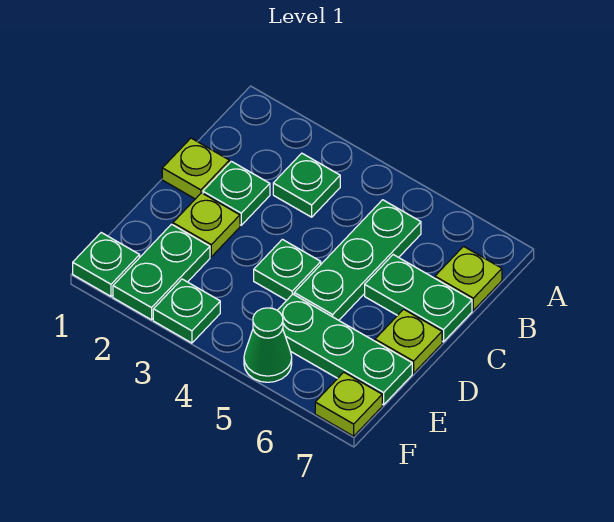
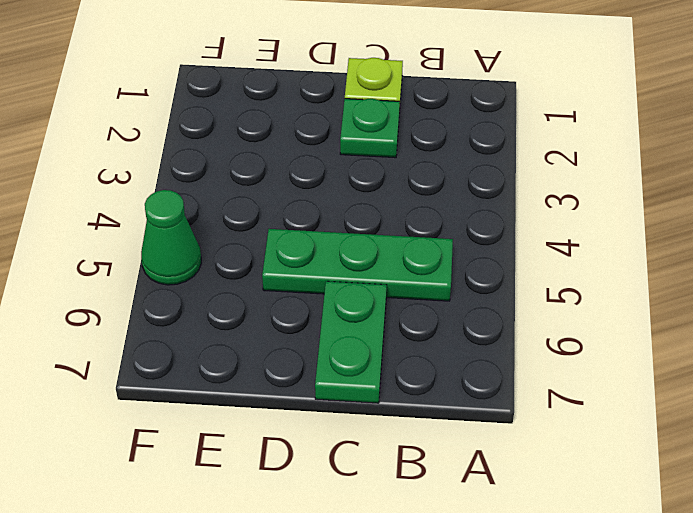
none -> green plate B3 level 1
none -> lime plate B7 level 1
none -> lime plate D2 level 1

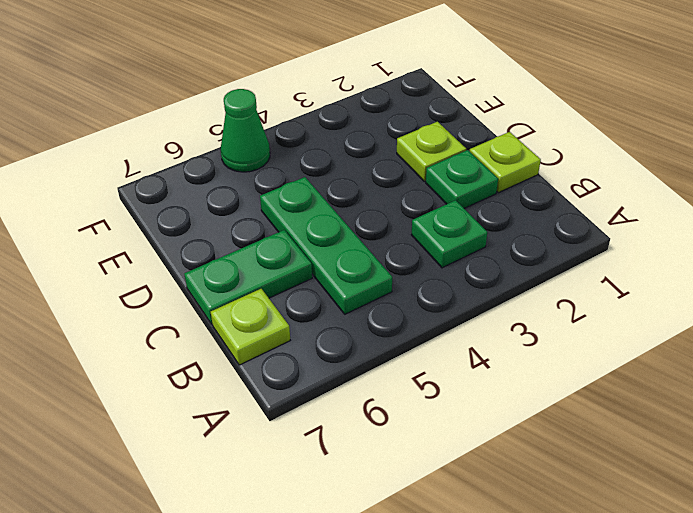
none -> green plate D4 level 1
none -> lime plate D7 level 1
none -> green plate E2:F2 level 1

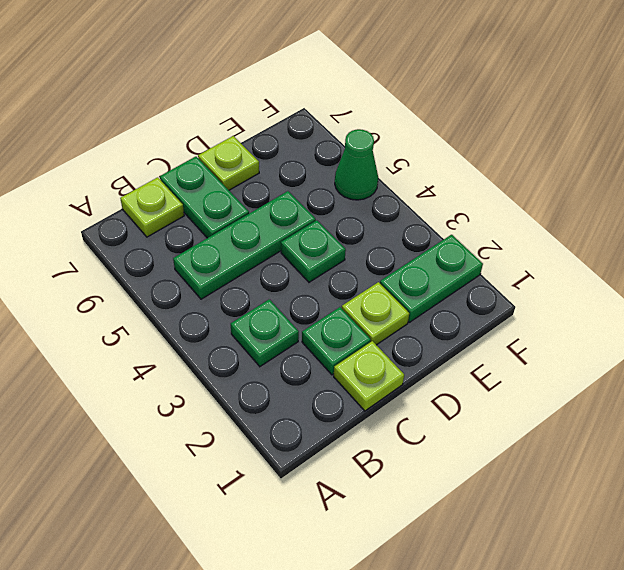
none -> green plate E5:E7 level 1
none -> green plate F1 level 1
none -> green plate F3 level 1

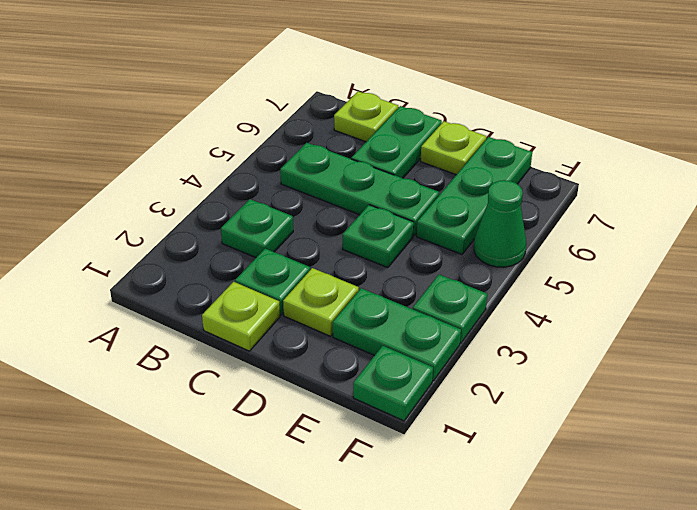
none -> lime plate F7 level 1

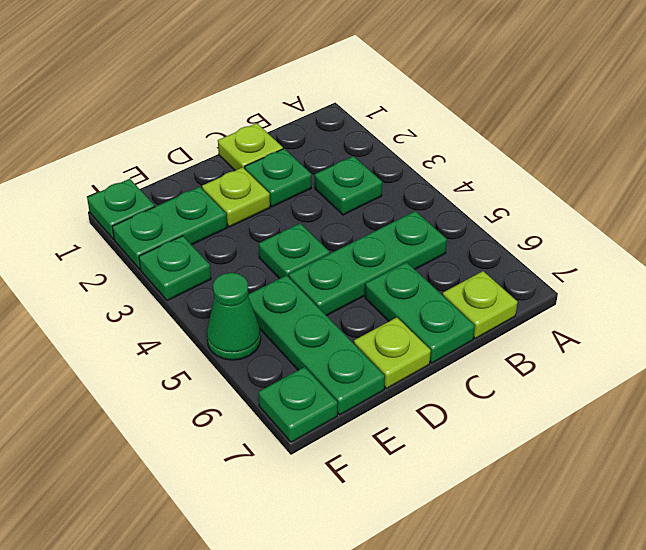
green plate F7 level 1 -> lime plate F7 level 1

